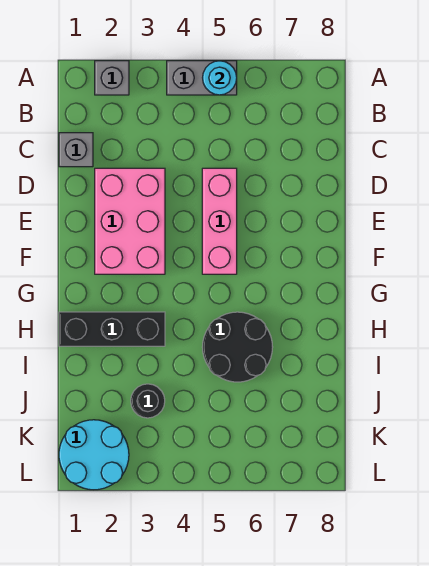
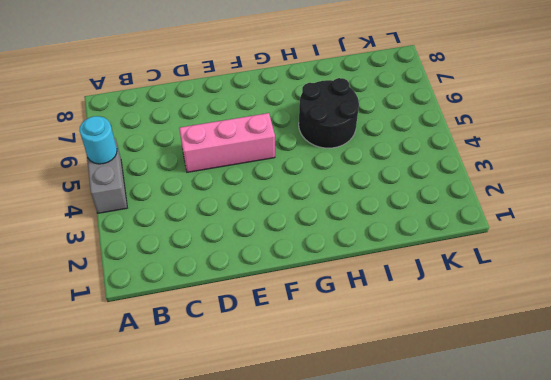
none -> grey brick A2 level 1
none -> grey brick C1 level 1

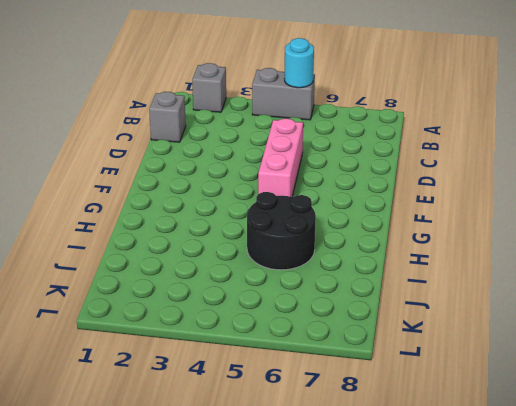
none -> pink brick D2:F3 level 1
none -> black brick H1:H3 level 1

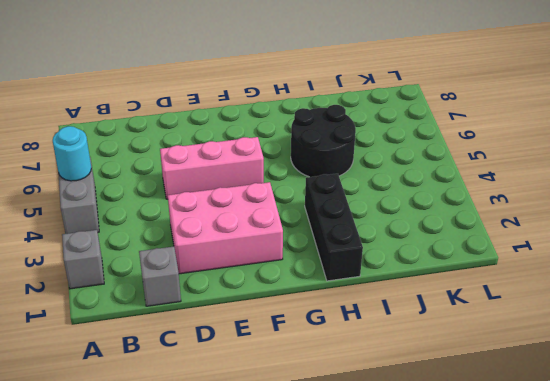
none -> black round brick J3 level 1
none -> cyan round brick K1:L2 level 1

